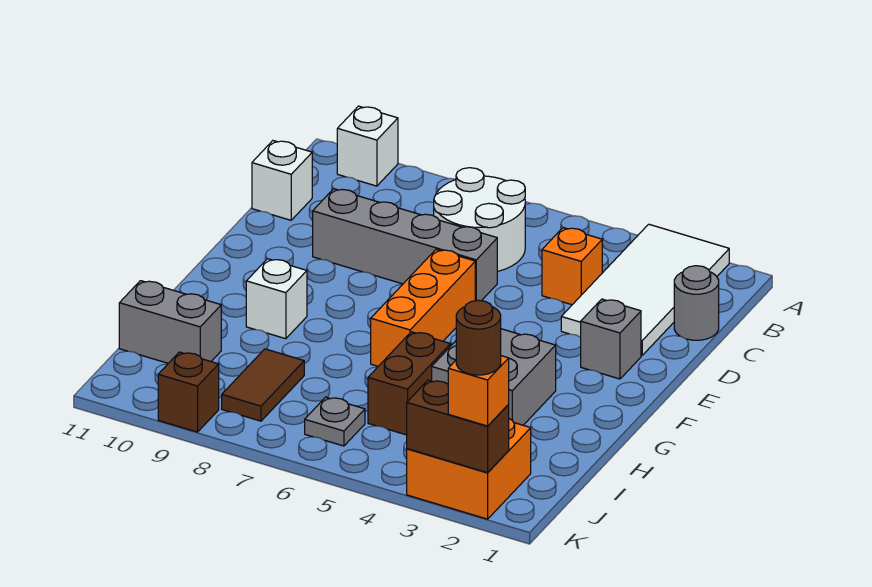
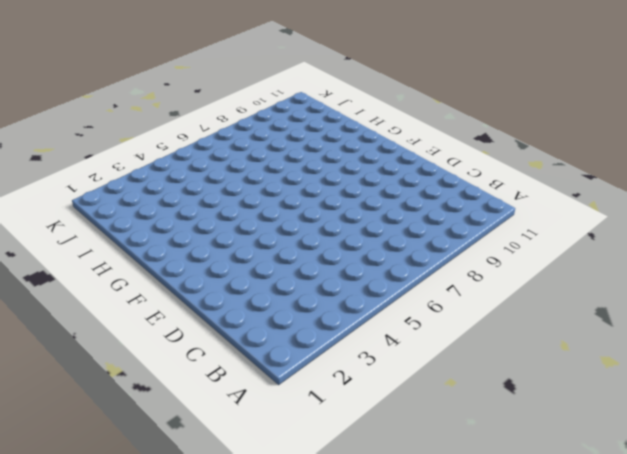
none -> white tile A2:D3 level 1
none -> white brick A10 level 1
none -> white round brick B6:C7 level 1

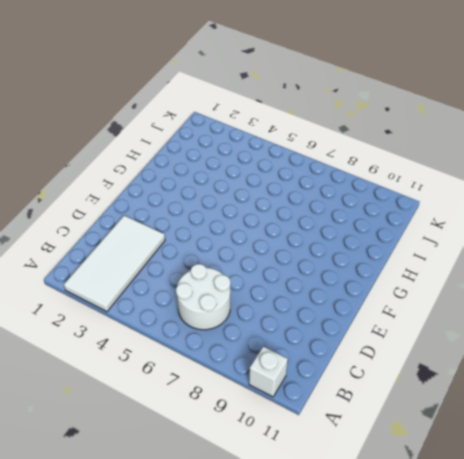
none -> grey round brick C1 level 1
none -> orange brick C4 level 1
none -> white brick C11 level 1

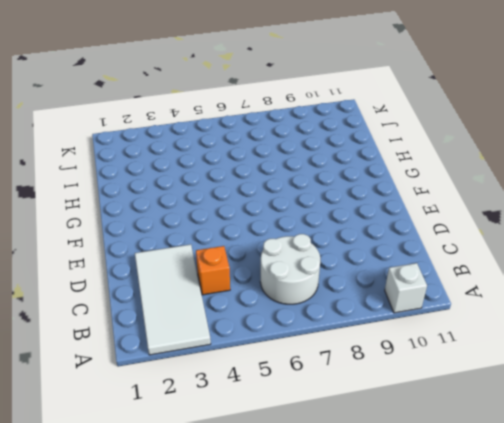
none -> grey round brick C1 level 1
none -> white brick C11 level 1
none -> grey brick D6:D9 level 1

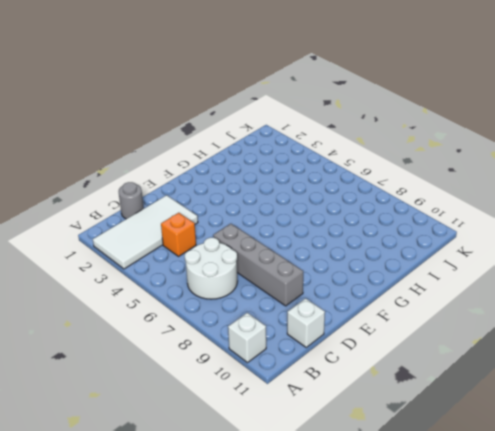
none -> grey brick E2 level 1
none -> orange brick E6:G6 level 1
none -> grey brick G3:H4 level 1

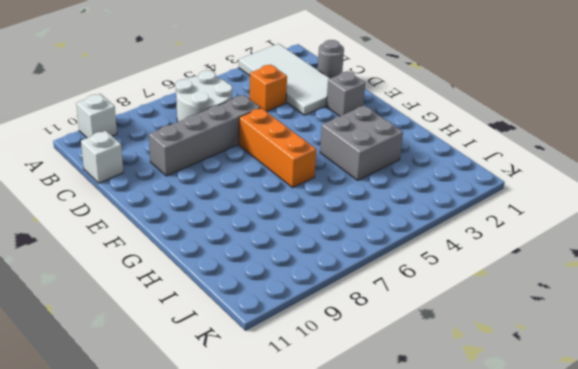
none -> white brick G9 level 1
none -> brown brick H5:I5 level 1
none -> brown tile I8:J8 level 1

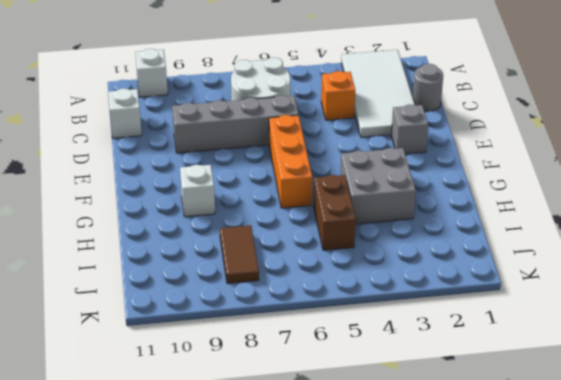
none -> grey brick I10:I11 level 1
none -> orange brick J2:K3 level 1
none -> grey plate J6 level 1

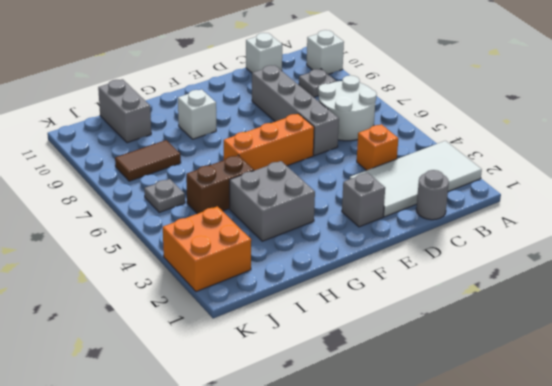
grey plate B9 level 1 -> none
none -> brown brick K9 level 1
none -> brown brick K2:K3 level 2
none -> orange brick K2 level 3

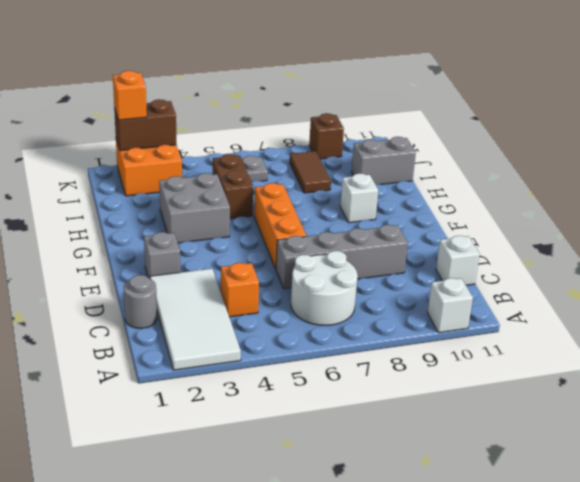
none -> brown round brick K2 level 4

